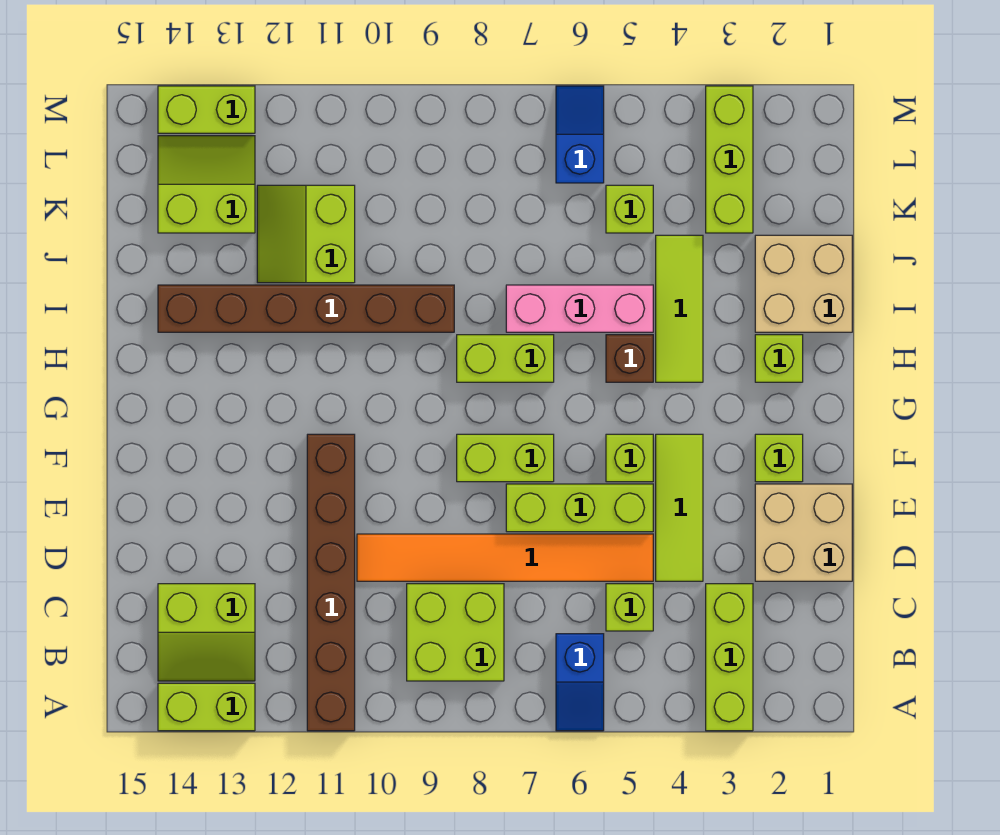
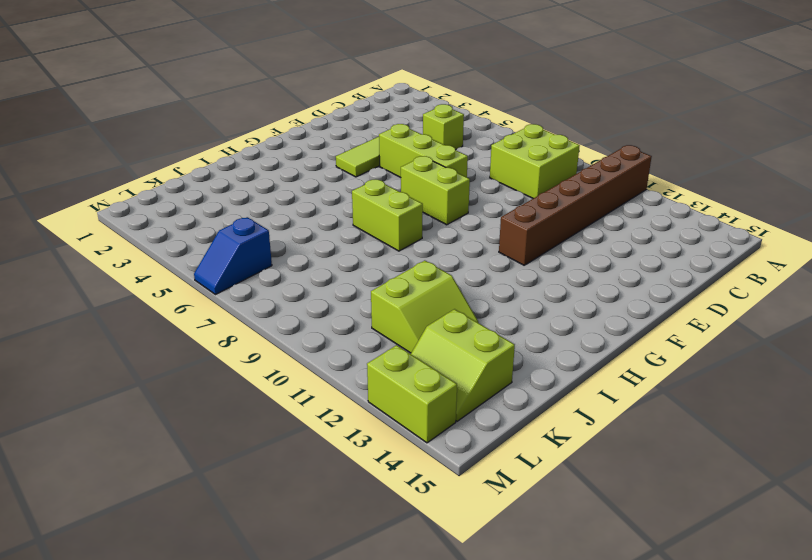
none -> lime brick A3:C3 level 1
none -> blue slope A6:B6 level 1 top B
none -> lime brick A13:A14 level 1

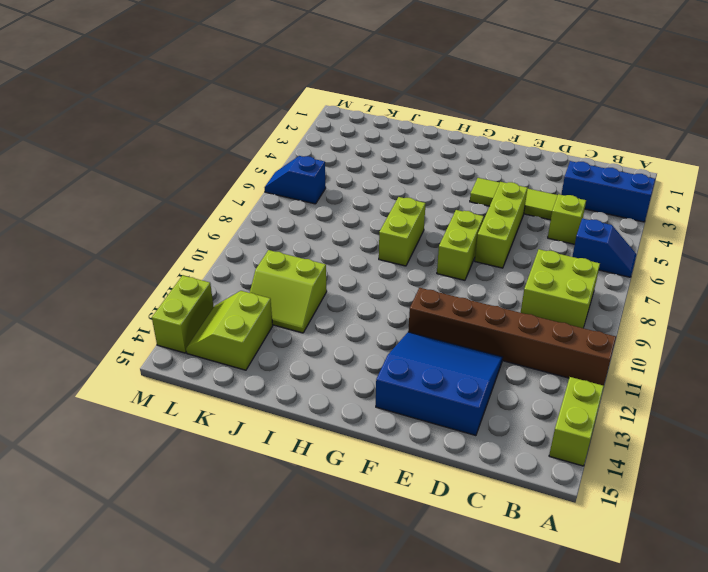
blue brick A3:C3 level 1 -> lime brick A3:C3 level 1
blue slope D12:F14 level 1 top 14 -> none
none -> lime slope B13:C14 level 1 top C
none -> tan brick D1:E2 level 1
none -> orange tile D5:D10 level 1

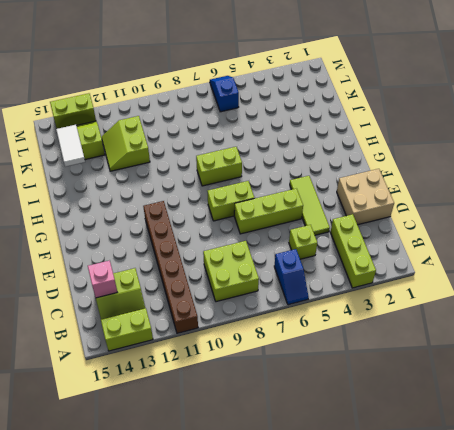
pink brick C14 level 2 -> none
white tile J14:K14 level 2 -> none
none -> orange tile D5:D10 level 1
none -> lime brick F2 level 1
none -> lime brick F5 level 1

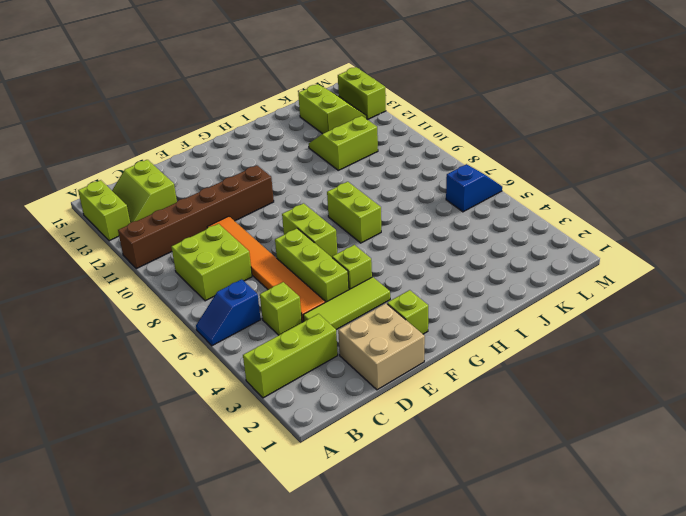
none -> lime brick H2 level 1
none -> lime tile H4:J4 level 1
none -> brown brick H5 level 1

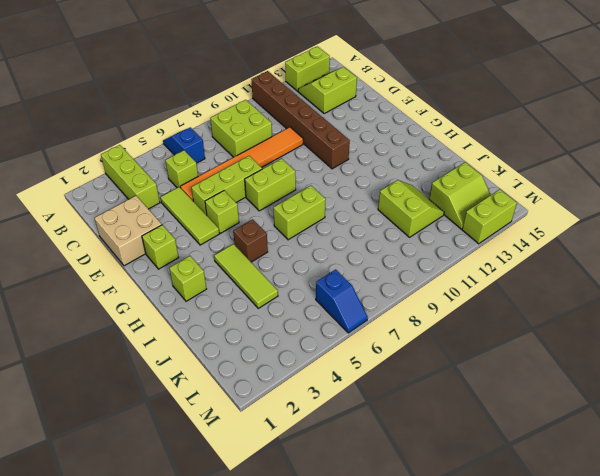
none -> tan brick I1:J2 level 1
none -> pink brick I5:I7 level 1
none -> brown brick I9:I14 level 1

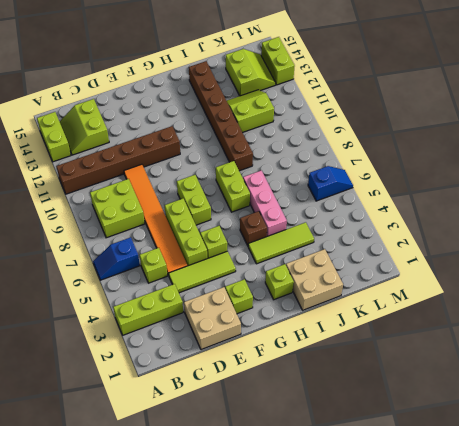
none -> lime brick K3:M3 level 1
none -> lime brick K5 level 1

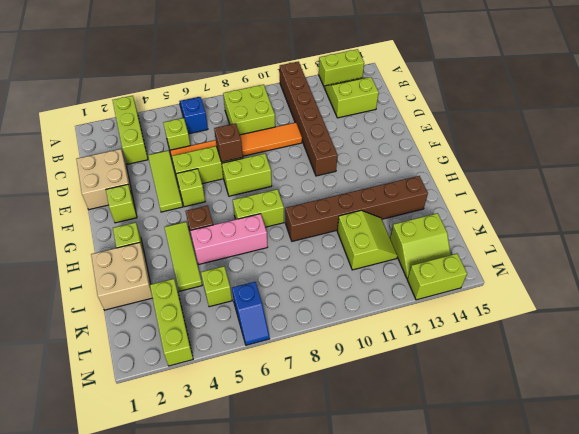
brown brick E7 level 2 -> none

